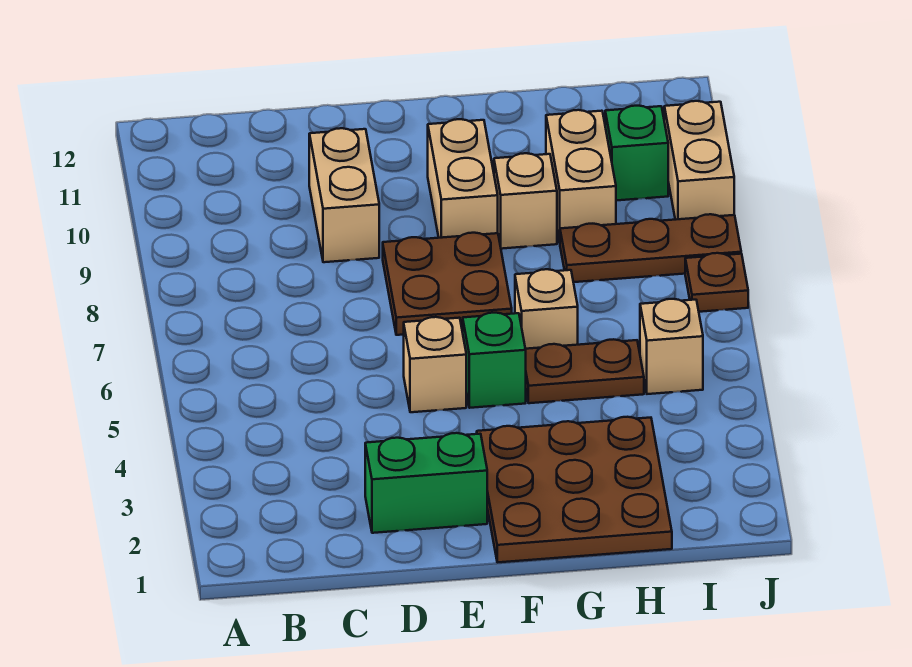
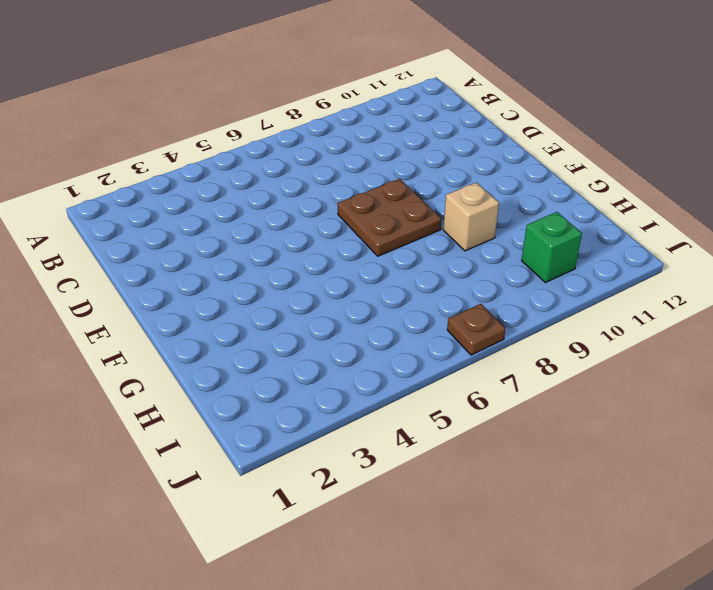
none -> green brick D2:E2 level 1
none -> tan brick D9:D10 level 1
none -> tan brick E5 level 1

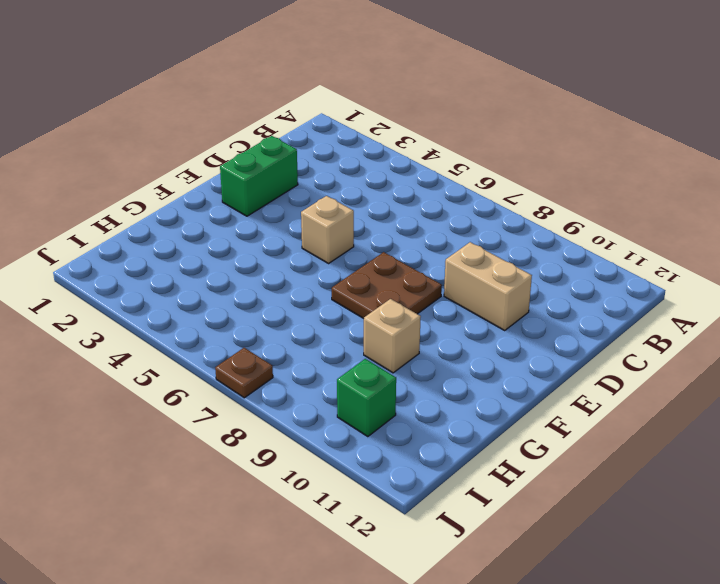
none -> brown plate F1:H3 level 1
none -> green brick F5 level 1
none -> tan brick F9:F10 level 1

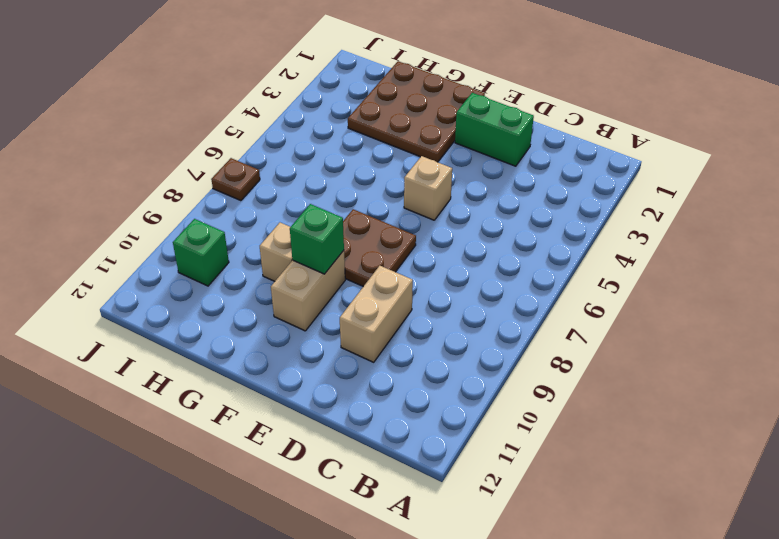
green brick F9 level 2 -> green brick F5 level 1
none -> brown plate G5:H5 level 1
none -> tan brick G6 level 1
none -> brown plate H8:J8 level 1

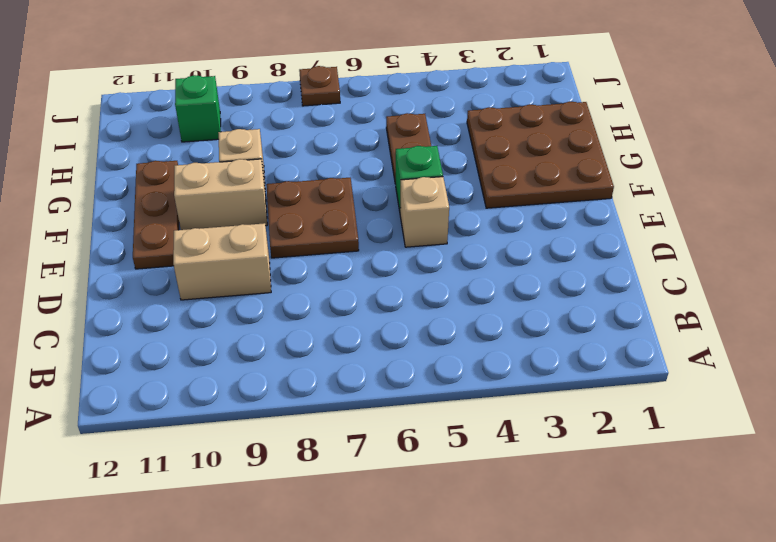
brown plate E11:G11 level 1 -> brown plate H8:J8 level 1
none -> green brick D2:E2 level 1
none -> tan brick G6 level 1
none -> tan brick H9:H10 level 1

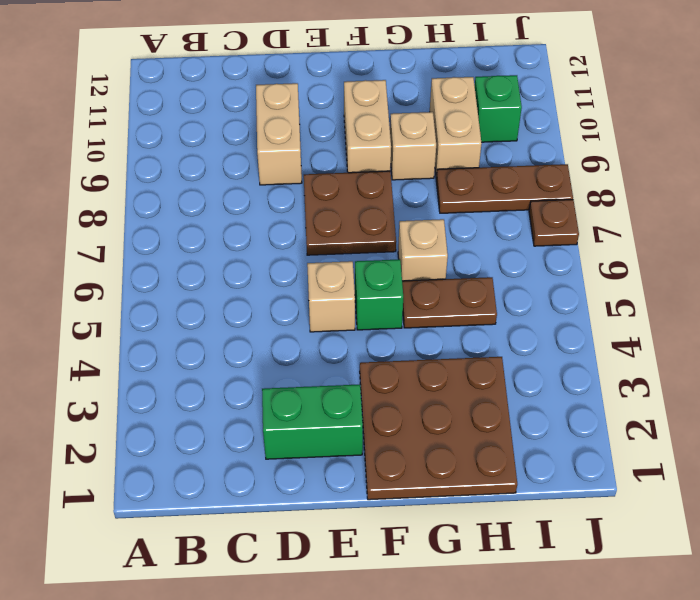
none -> tan brick I5 level 1
none -> tan brick J9:J10 level 1

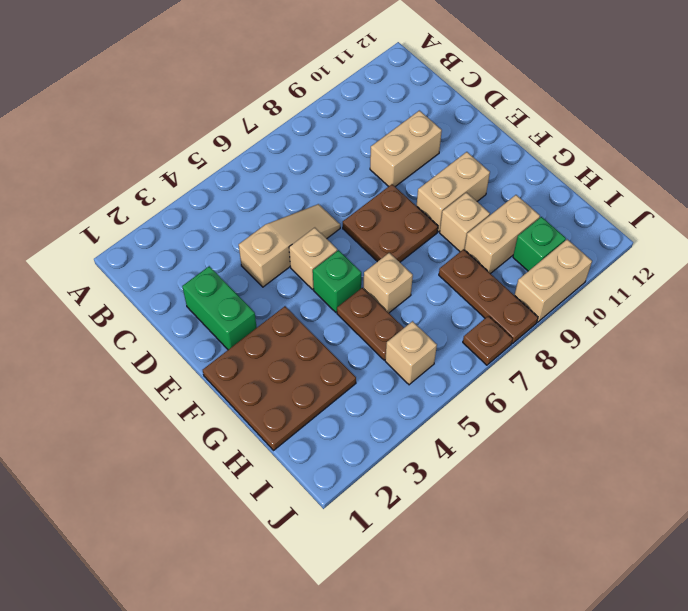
tan slope D4:D6 level 1 top 4 -> none

